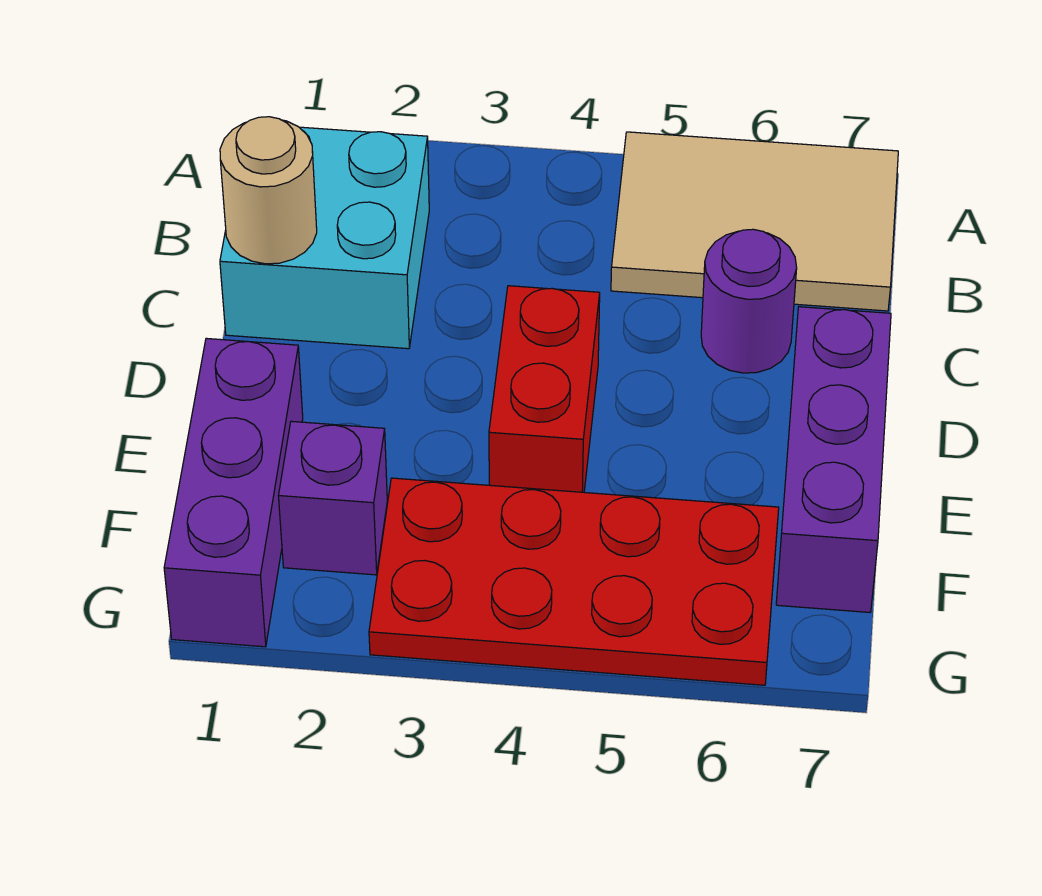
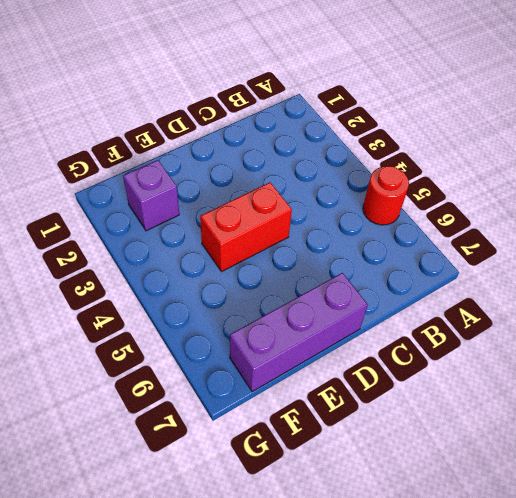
red round brick A5 level 1 -> tan tile A5:B7 level 1
none -> cyan brick B1:C2 level 1
none -> purple round brick C6 level 1

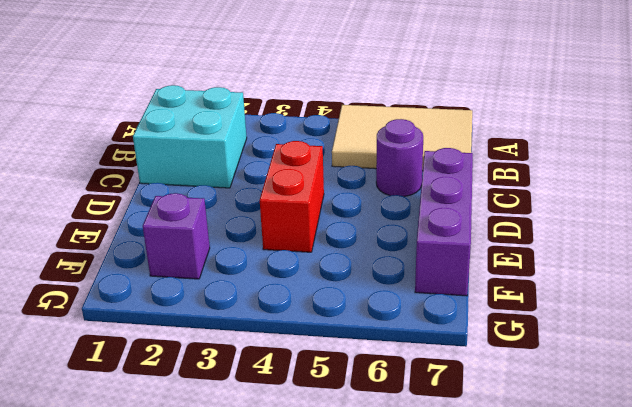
none -> purple brick E1:G1 level 1
none -> red plate F3:G6 level 1

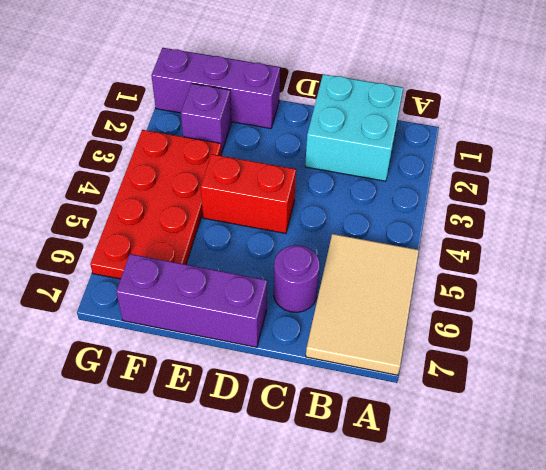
none -> tan round brick C1 level 2

